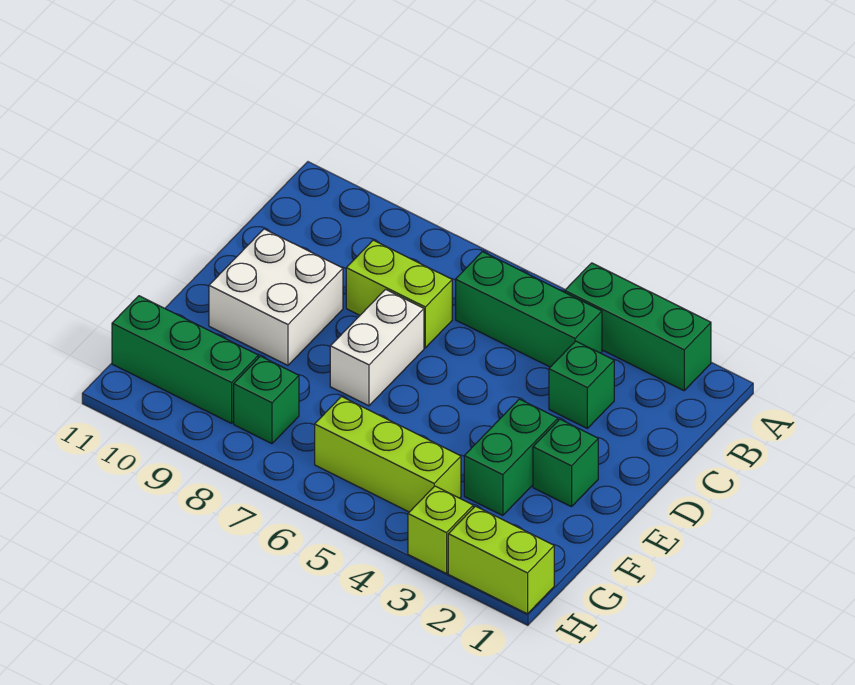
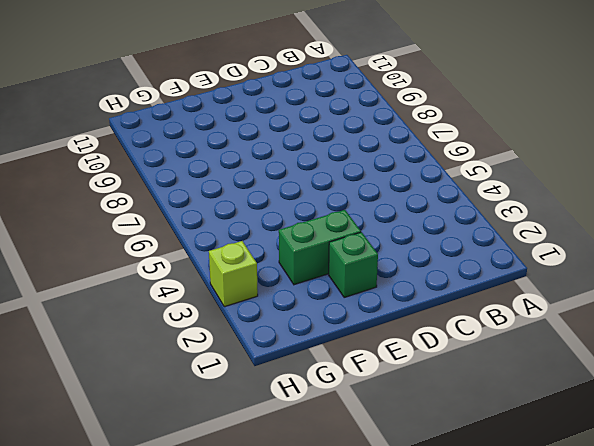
none -> green brick A2:A4 level 1
none -> green brick B4:B6 level 1
none -> green brick C3 level 1

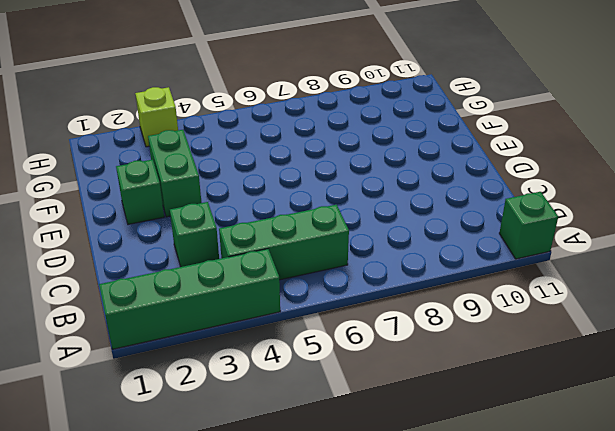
green brick A1:A4 level 1 -> green brick A2:A4 level 1
green brick A11 level 1 -> green brick G8 level 1
none -> lime brick C7:C8 level 1
none -> white brick D7:E7 level 1
none -> white brick D9:E10 level 1

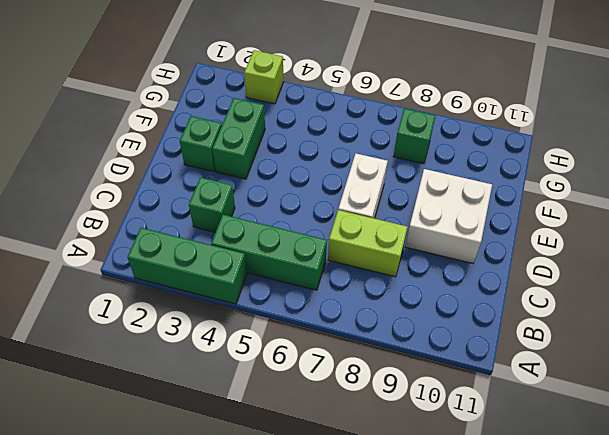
none -> lime brick G4:G6 level 1
none -> green brick G9:G11 level 1
none -> lime brick H1:H2 level 1

